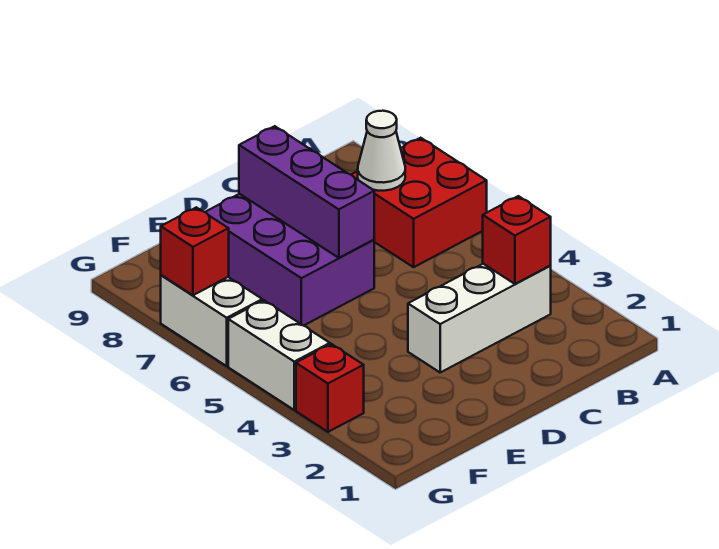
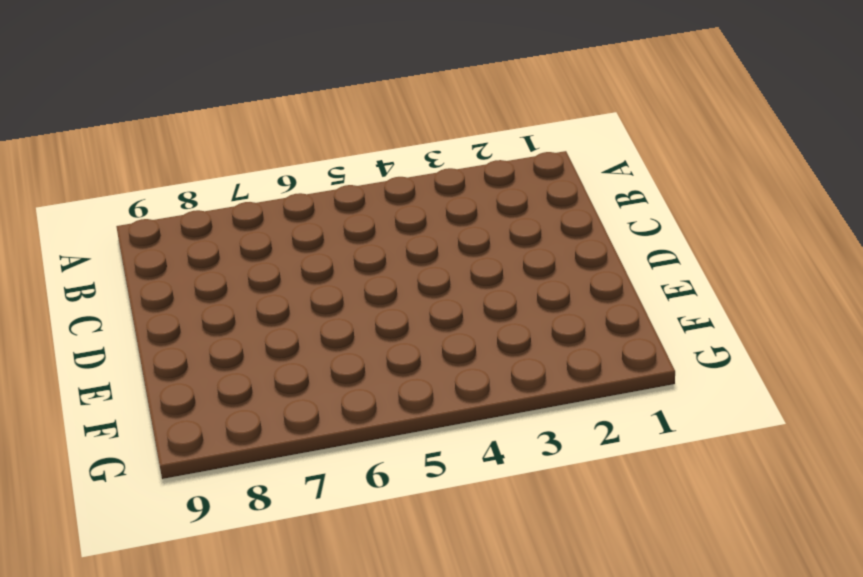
none -> red brick A6:B7 level 1
none -> white brick B3:D3 level 1

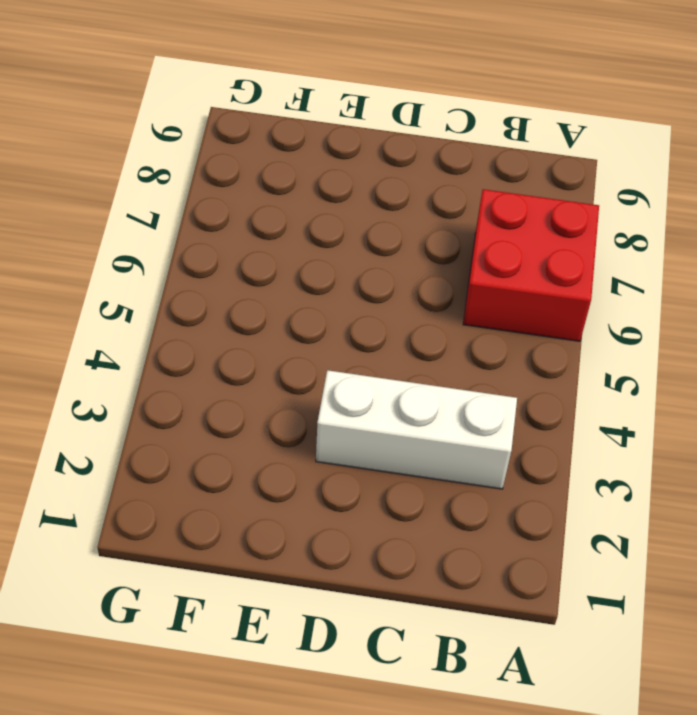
none -> purple brick D6:E8 level 1
none -> red brick G3 level 1

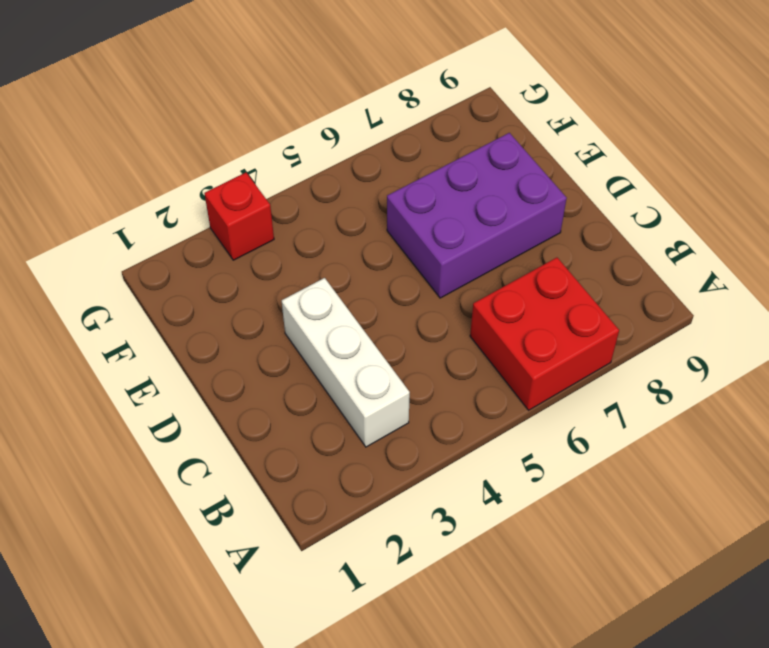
none -> white brick G4:G5 level 1
none -> white brick G6:G7 level 1

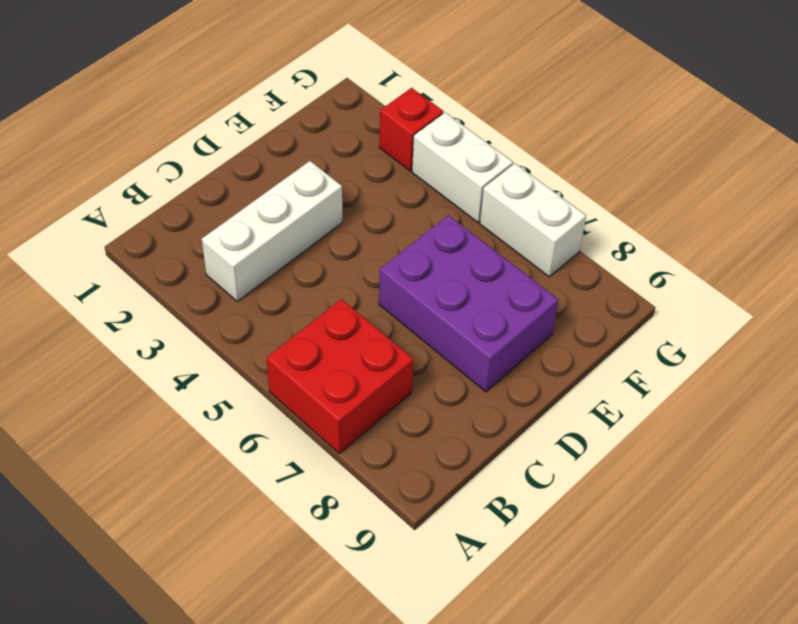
none -> red brick B3 level 2
none -> white cone B7 level 2

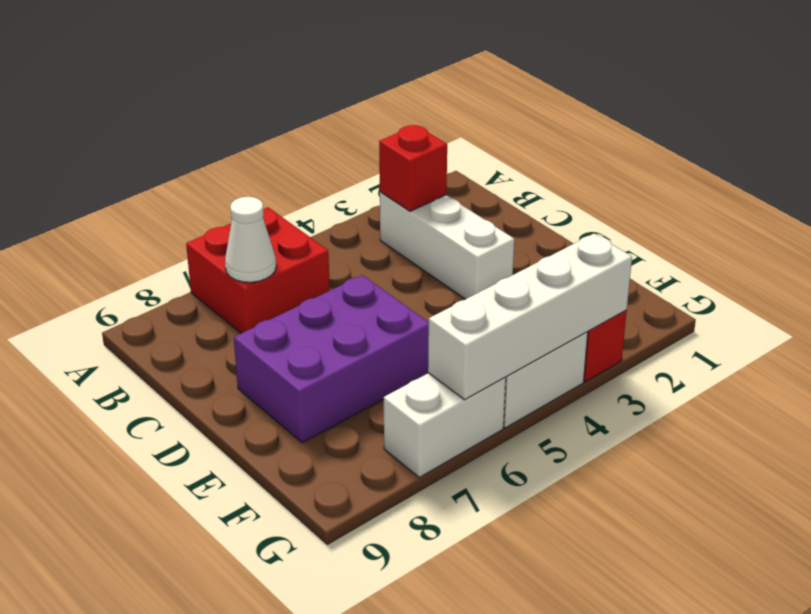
white brick G3:G6 level 2 -> none
none -> purple brick D6:D8 level 2
none -> red brick G7 level 2

